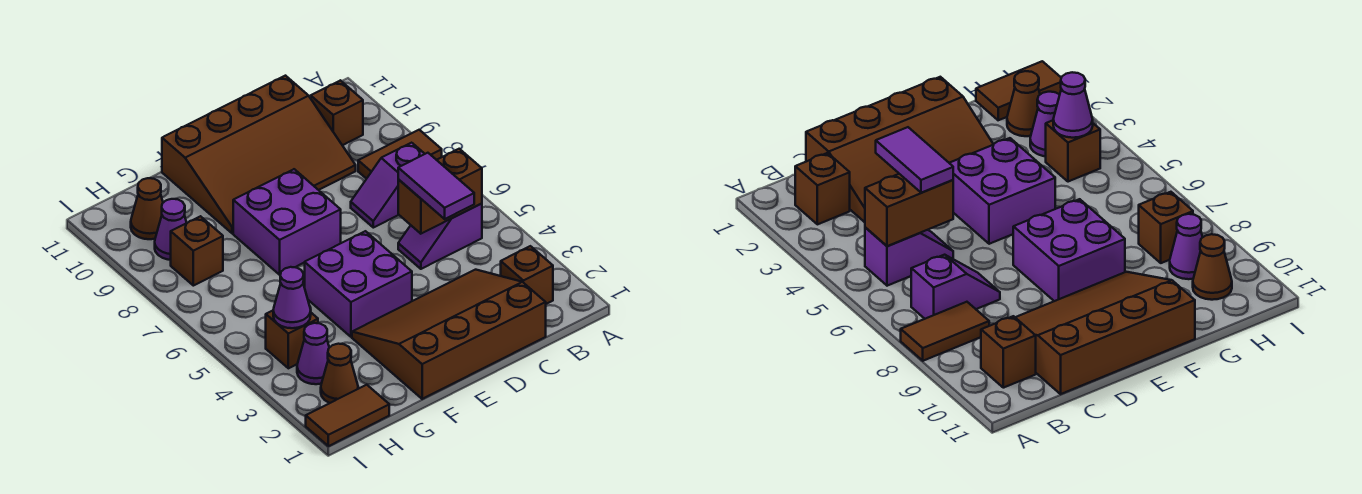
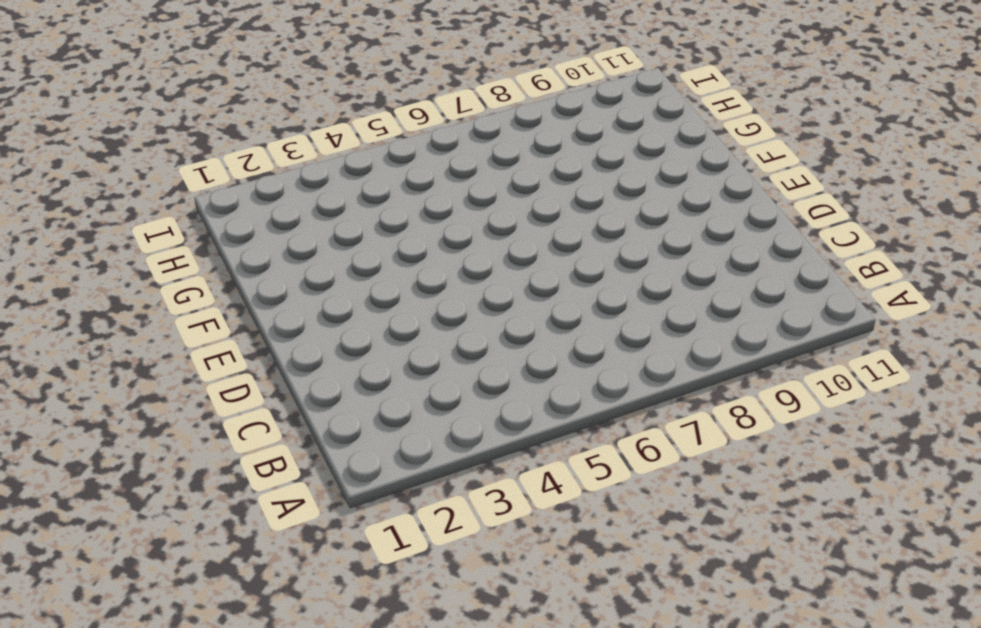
none -> brown tile A8:B8 level 1
none -> brown brick B2 level 1
none -> purple slope B5:C5 level 1 top B

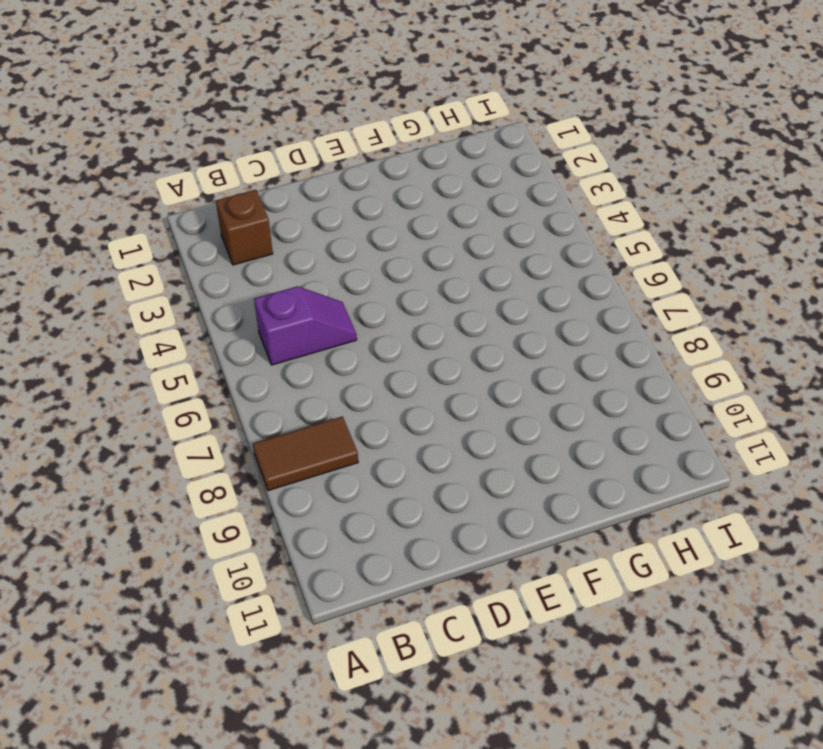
none -> purple slope B7:C7 level 1 top B
none -> brown brick B10 level 1
none -> brown slope C1:F3 level 1 top 1

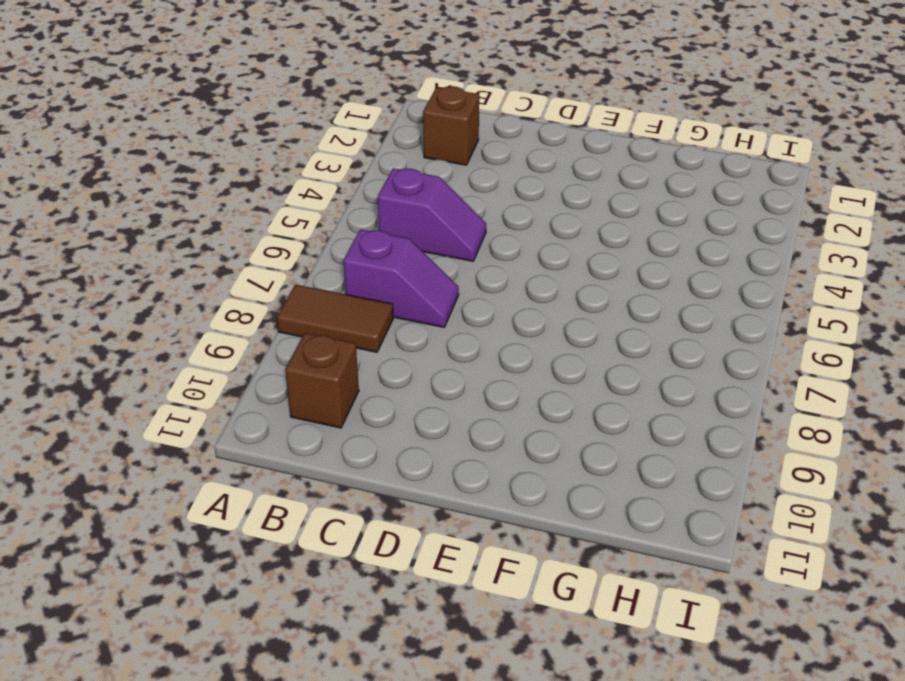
none -> brown slope C1:F3 level 1 top 1
none -> brown slope C9:F11 level 1 top 11
none -> purple brick E4:F5 level 1

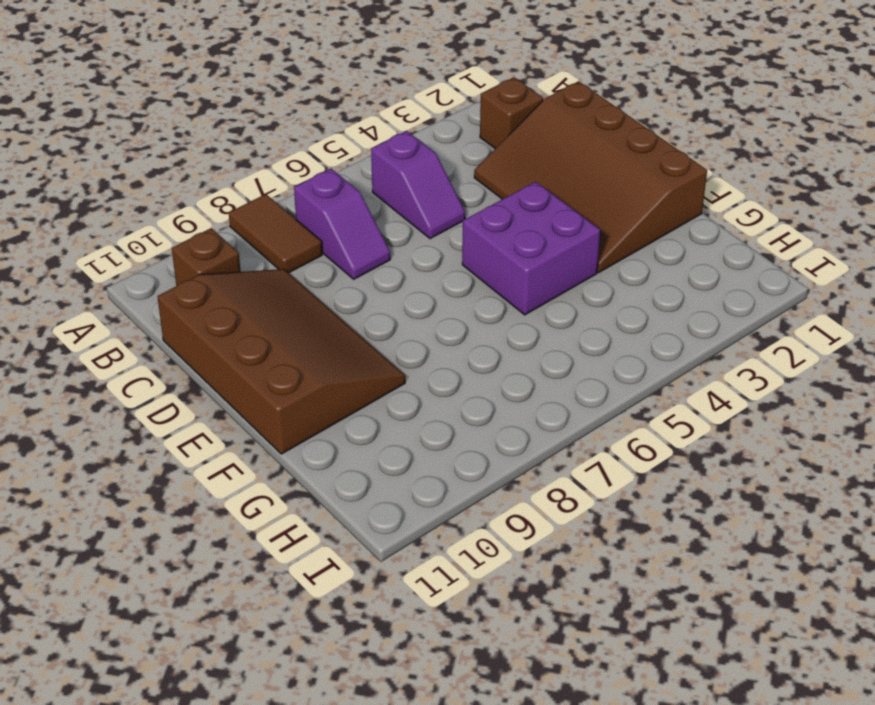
none -> purple brick E7:F8 level 1
none -> brown tile H1:I1 level 1
none -> brown cone H2 level 1

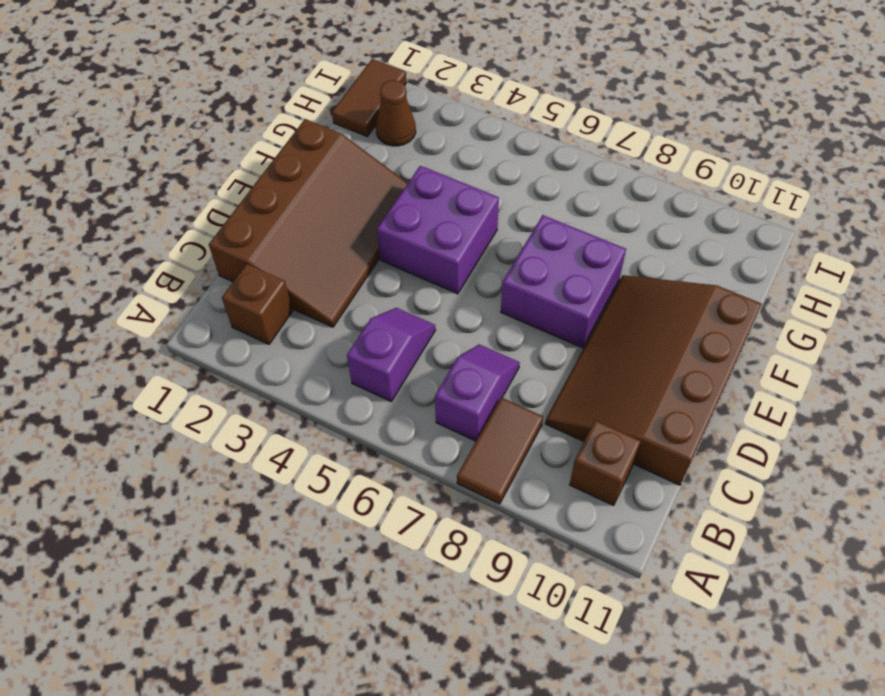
none -> purple cone H3 level 1
none -> brown brick H4 level 1
none -> brown brick H8 level 1

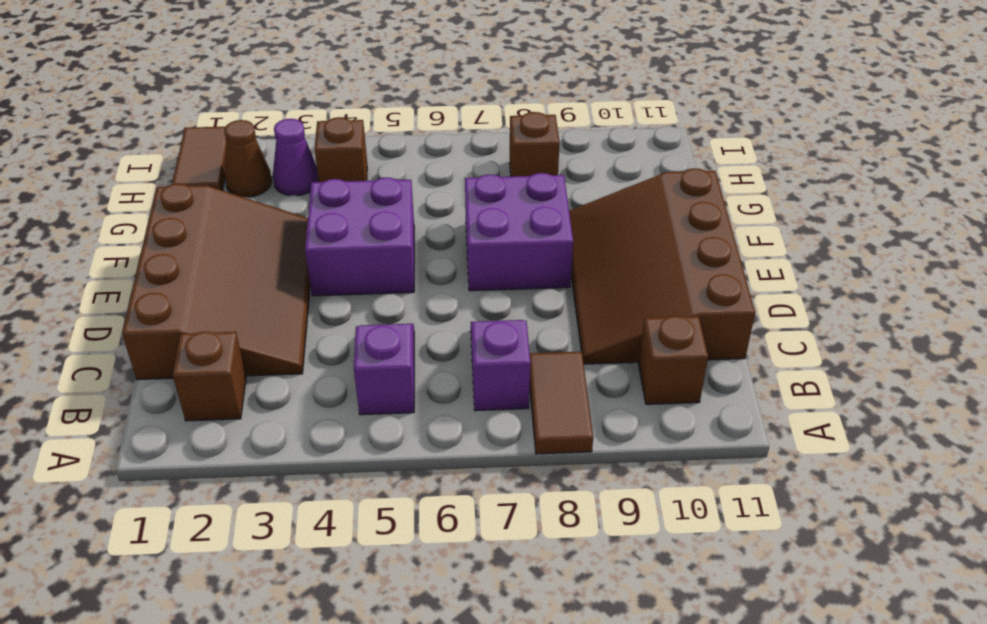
none -> purple cone H9 level 1
none -> brown cone H10 level 1
none -> brown brick B5:C5 level 2

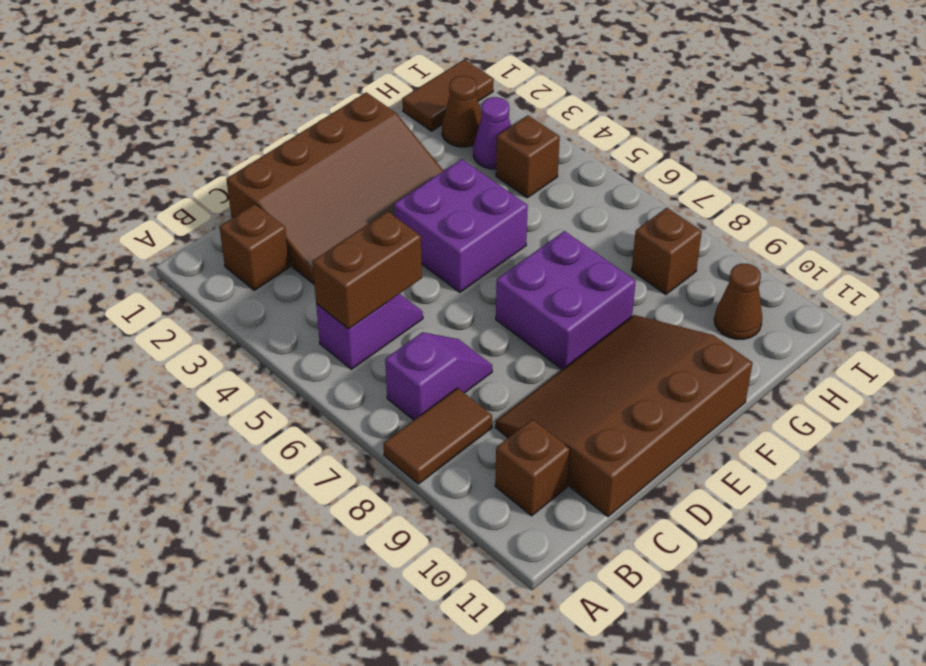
none -> purple cone H9 level 1
none -> purple cone H4 level 2
none -> purple tile C4:C5 level 3

